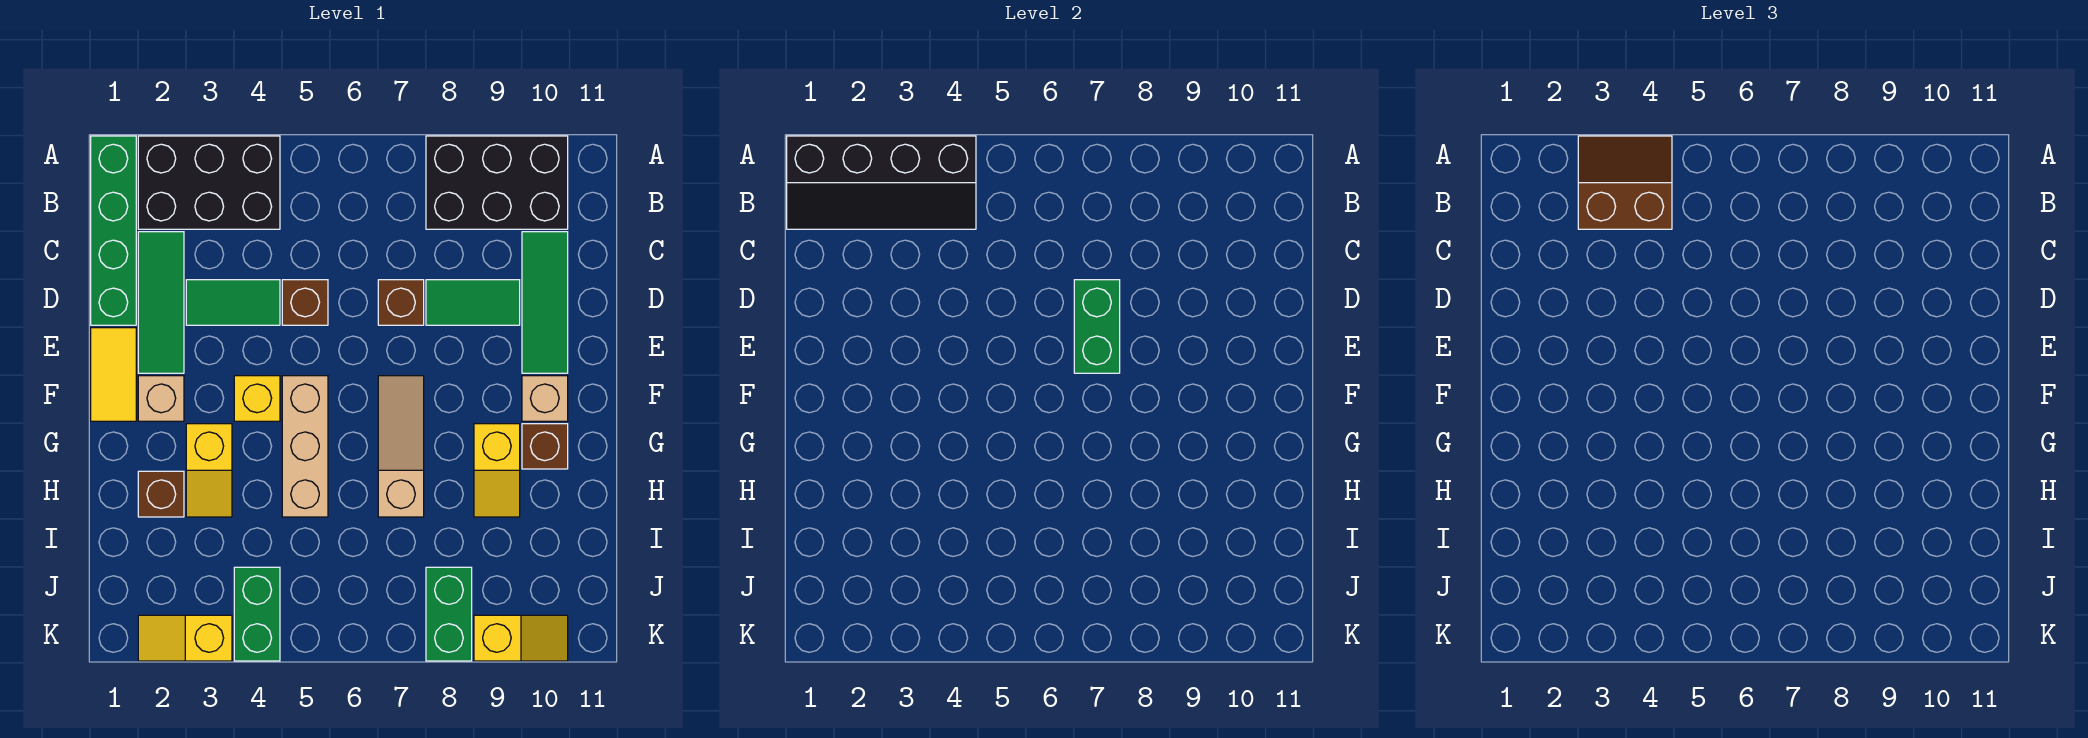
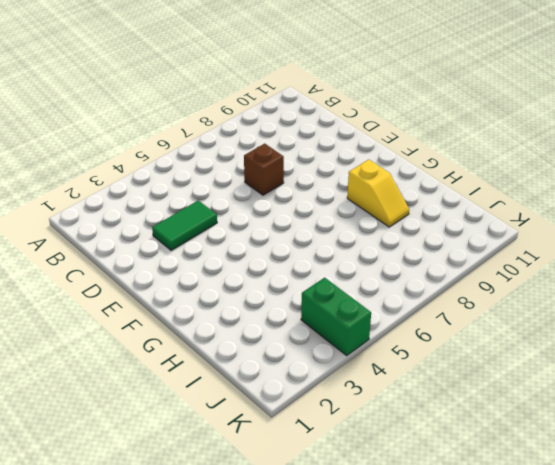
none -> green brick A1:D1 level 1
none -> black brick A2:B4 level 1
none -> black brick A8:B10 level 1

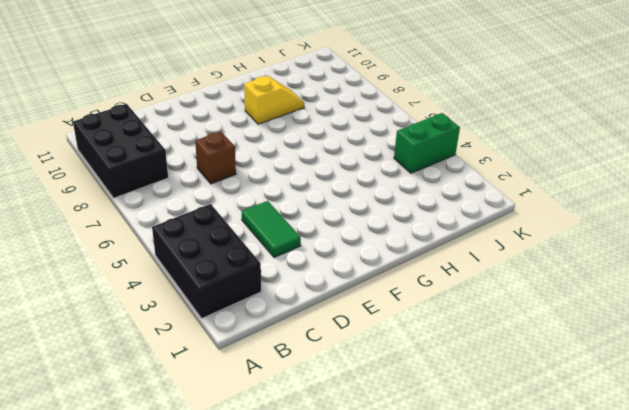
none -> green brick A1:D1 level 1
none -> green tile C2:E2 level 1
none -> green tile C10:E10 level 1

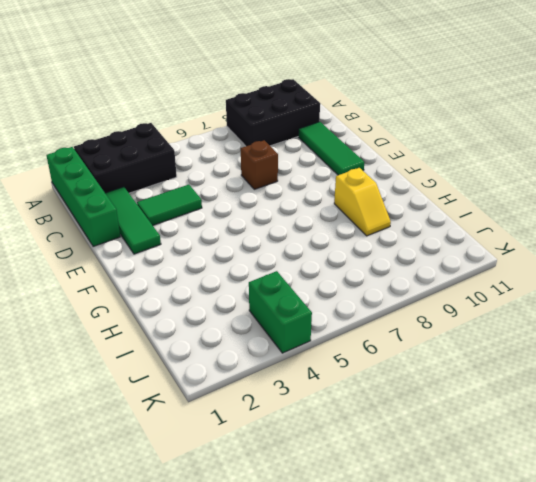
none -> brown brick D5 level 1
none -> green tile D8:D9 level 1
none -> yellow tile E1:F1 level 1

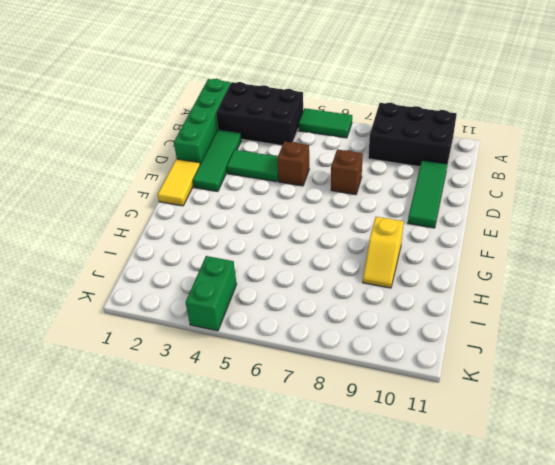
green tile A5:A6 level 1 -> green tile D8:D9 level 1
none -> tan brick F2 level 1
none -> yellow brick F4 level 1
none -> tan brick F5:H5 level 1

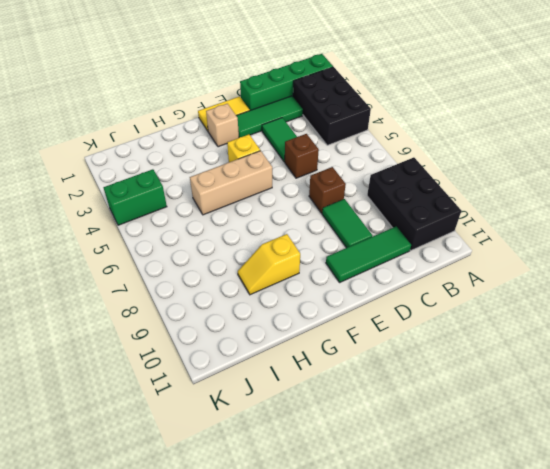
none -> tan slope F7:H7 level 1 top H
none -> tan brick F10 level 1
none -> yellow slope G3:H3 level 1 top G

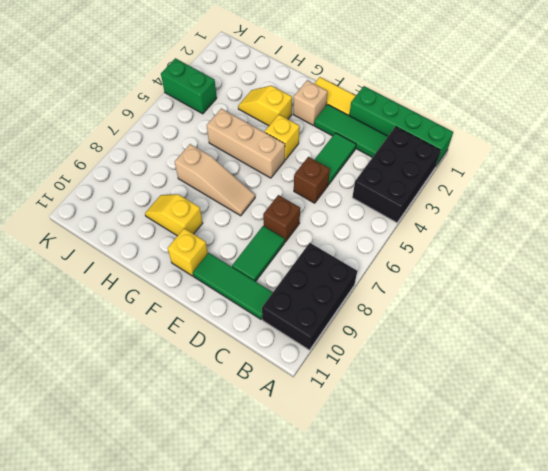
yellow brick F10 level 1 -> tan brick F10 level 1
none -> brown brick G10 level 1
none -> brown brick H2 level 1
none -> green brick J8:K8 level 1

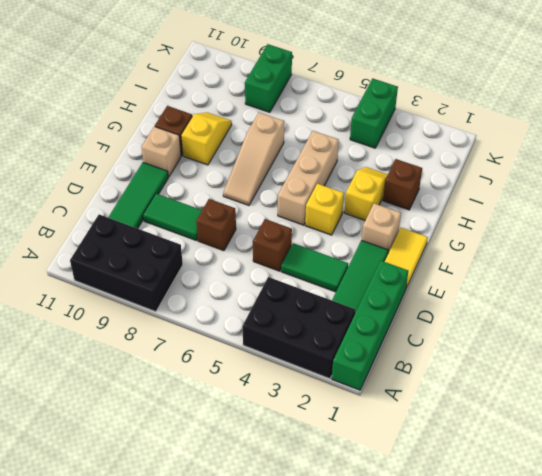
none -> yellow slope K2:K3 level 1 top 3
none -> yellow slope K9:K10 level 1 top 9
none -> black slope A1:B4 level 2 top A

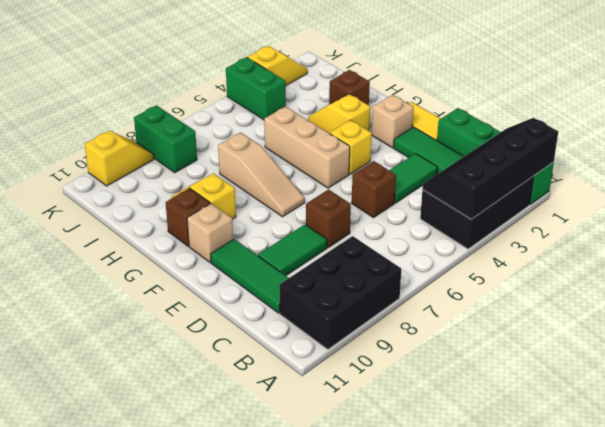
yellow slope K9:K10 level 1 top 10 -> yellow slope K9:K10 level 1 top 9
none -> green brick D7:E7 level 2
none -> brown slope A3:B4 level 3 top B

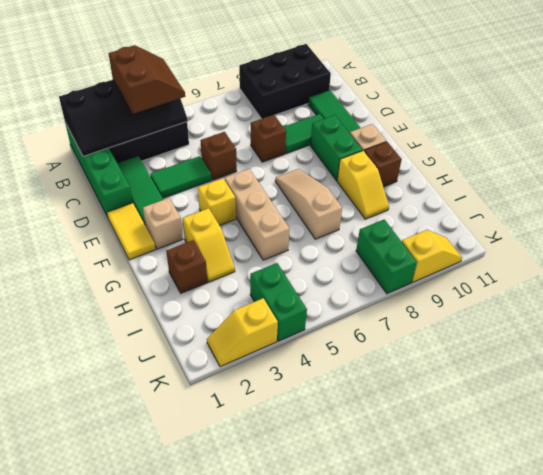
brown slope A3:B4 level 3 top 3 -> brown slope A3:B4 level 3 top B
green brick E9:F9 level 1 -> green brick D7:E7 level 2

